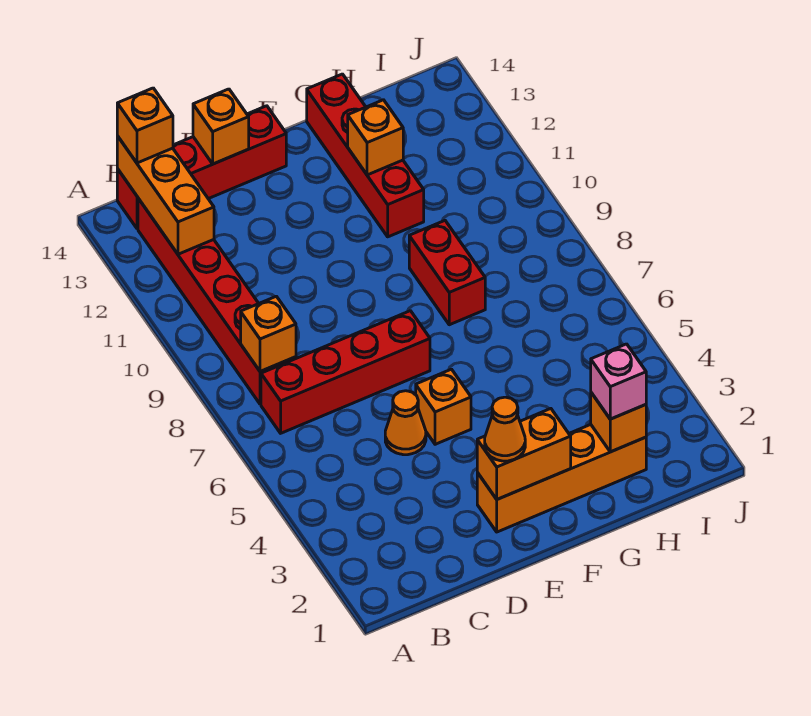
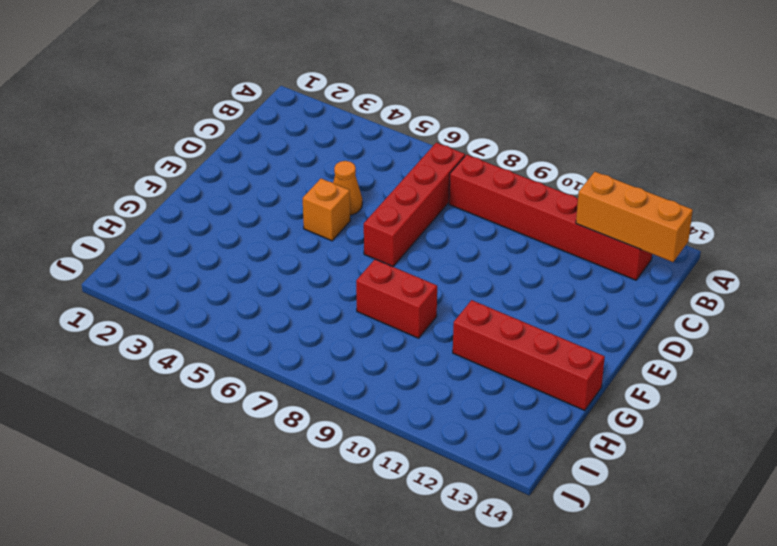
none -> red brick B14:E14 level 1
none -> orange brick E2:H2 level 1
none -> orange brick B8 level 2

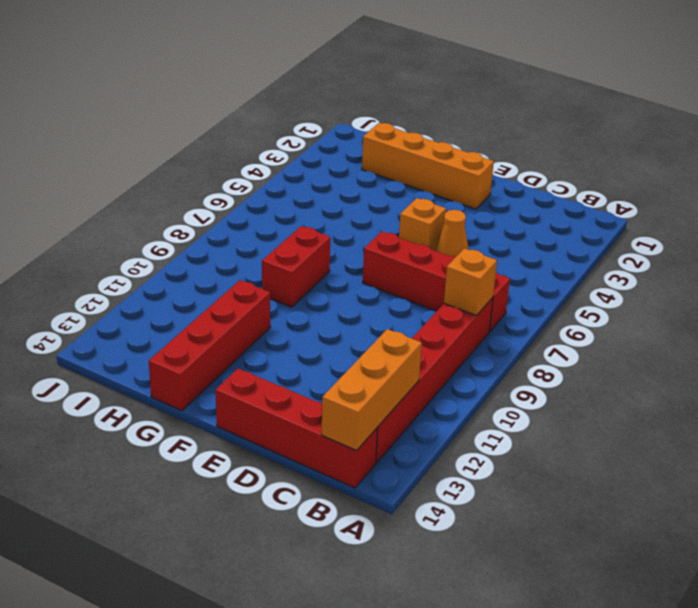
none -> orange brick D14 level 2
none -> orange brick E2:F2 level 2
none -> orange brick G12 level 2

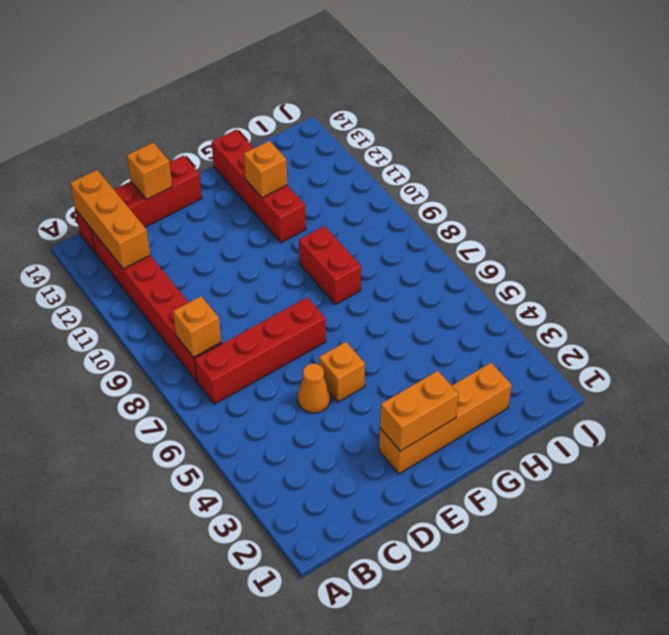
none -> orange brick H2 level 2
none -> orange brick B14 level 3
none -> orange cone E2 level 3

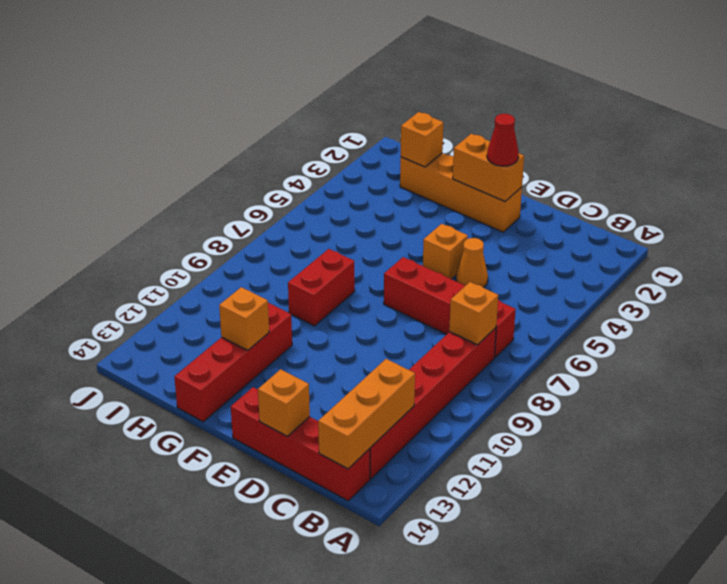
red cone E2 level 3 -> orange cone E2 level 3
none -> orange brick B14 level 3
none -> pink brick H2 level 3

